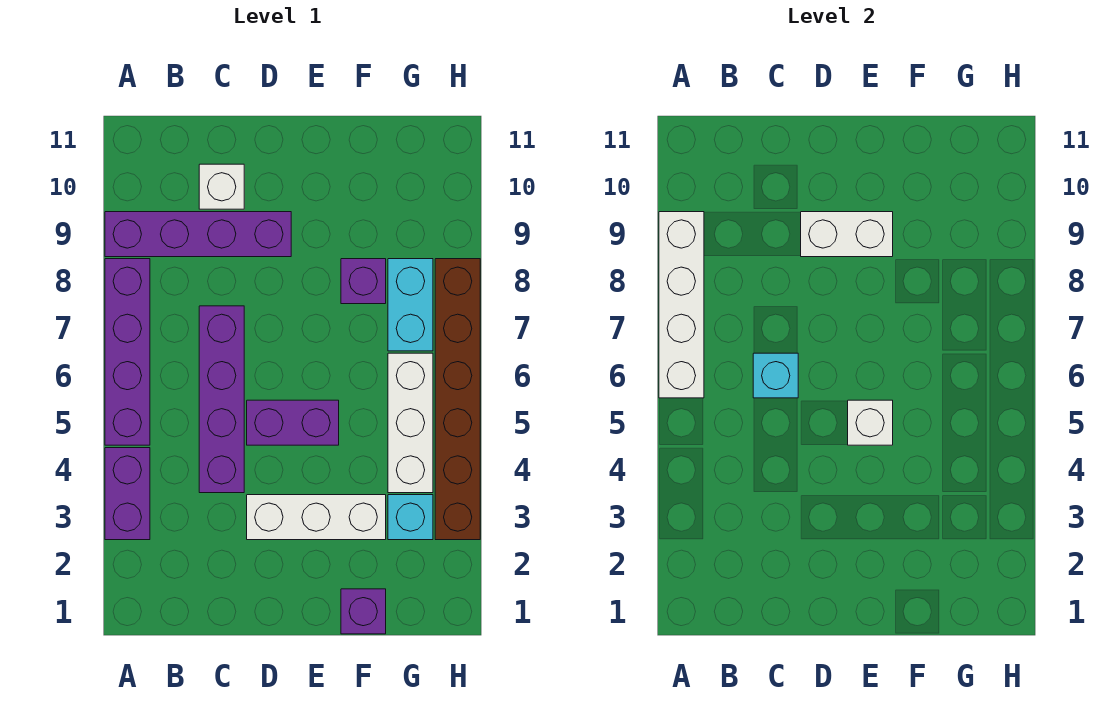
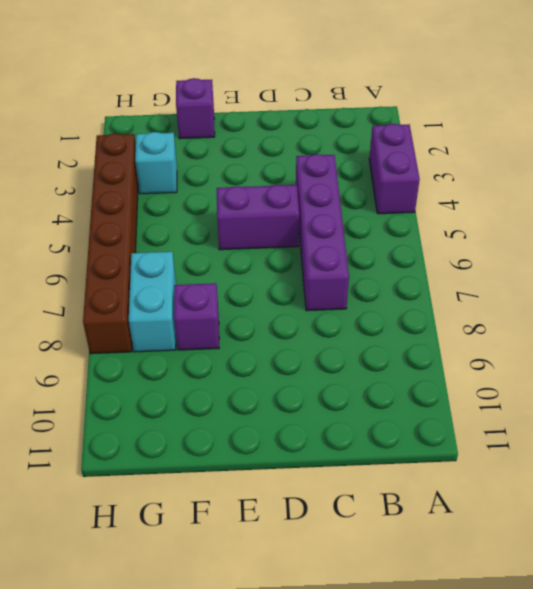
none -> purple brick A5:A8 level 1
none -> purple brick A9:D9 level 1
none -> white brick C10 level 1

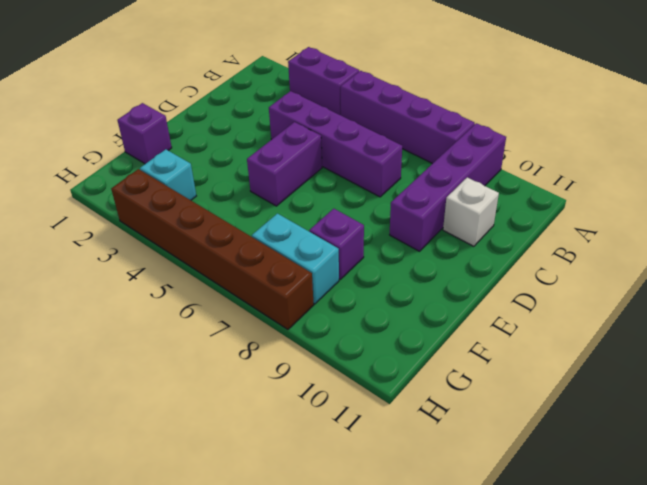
none -> white brick D3:F3 level 1
none -> white brick G4:G6 level 1
none -> white brick A6:A9 level 2

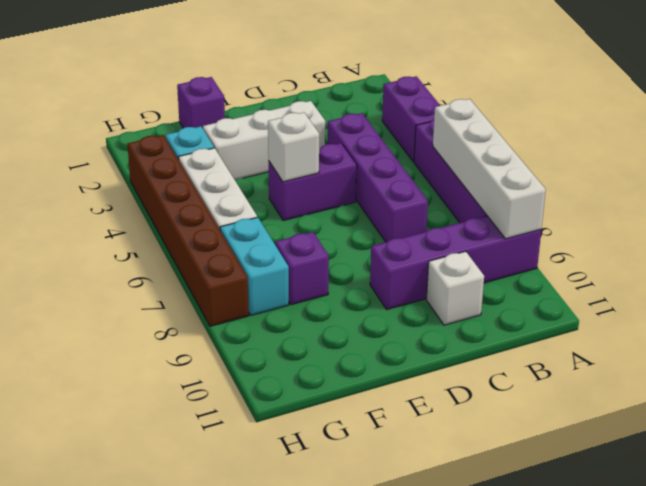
none -> cyan brick C6 level 2
none -> white brick D9:E9 level 2

